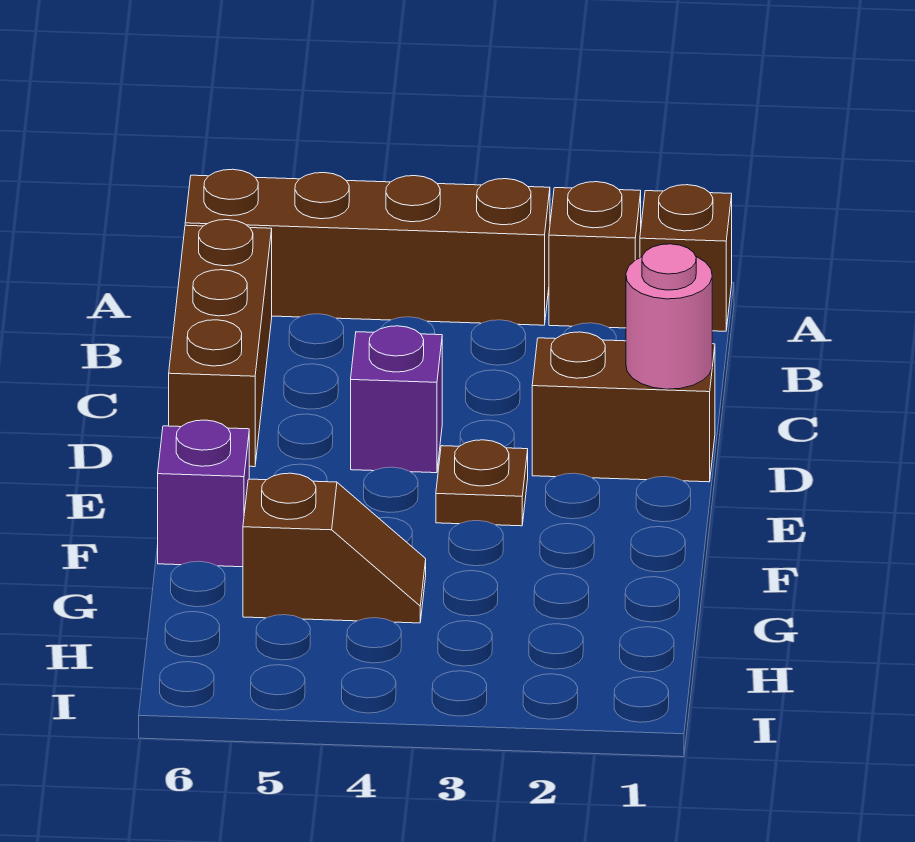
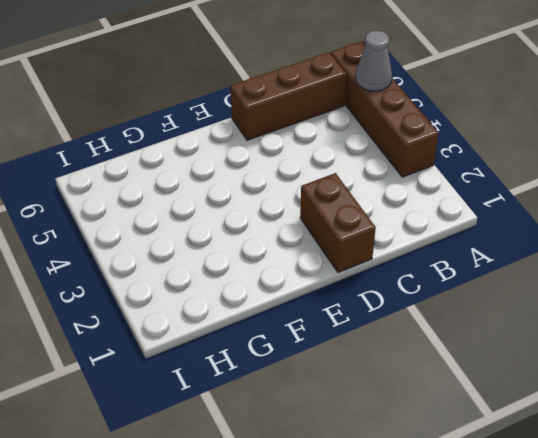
grey cone A5 level 2 -> none
none -> brown brick A1 level 1
none -> brown brick A2 level 1

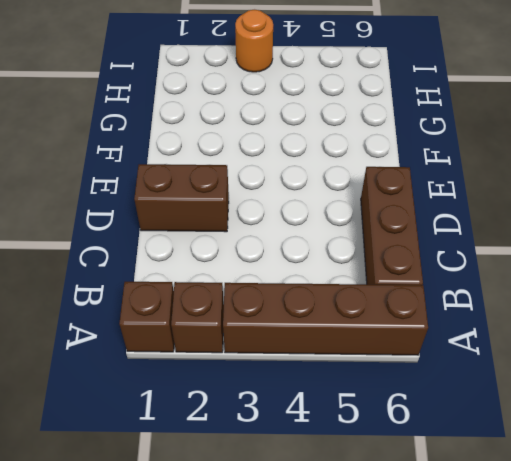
orange round brick I3 level 1 -> none
none -> purple brick D4 level 1
none -> brown plate E3 level 1

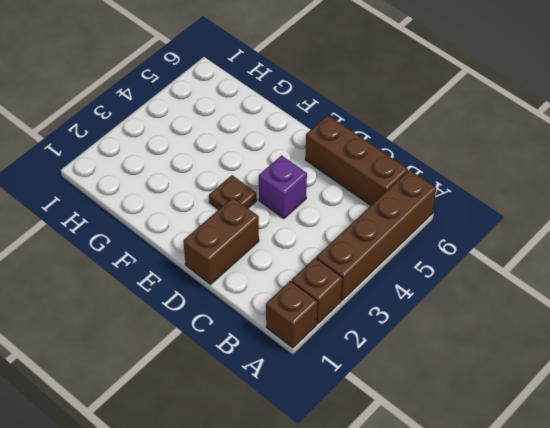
none -> purple brick F6 level 1
none -> brown slope G4:G5 level 1 top 5

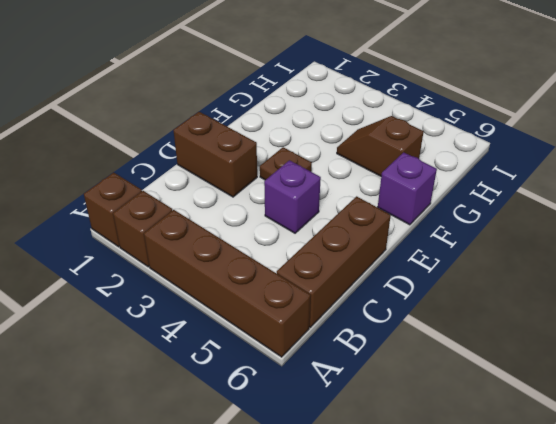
none -> pink round brick D1 level 2

